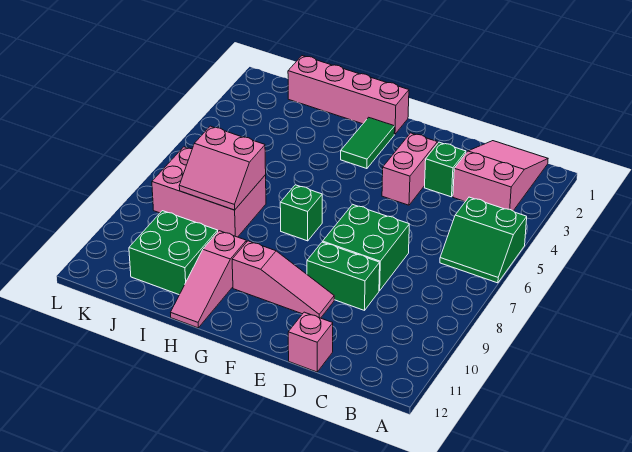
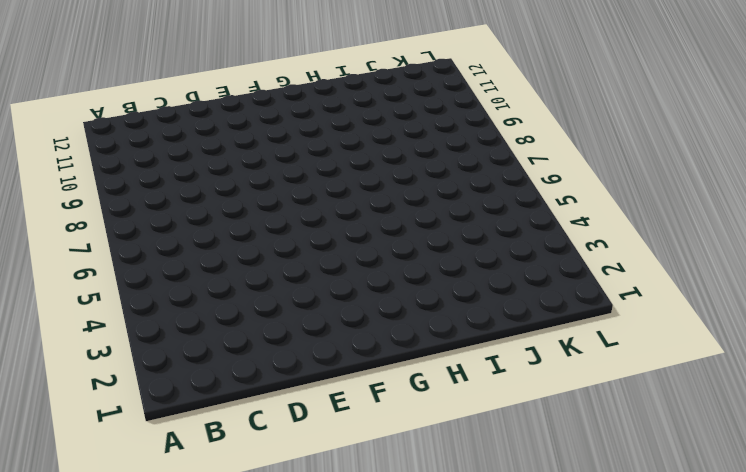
none -> green slope A5:B6 level 1 top 5
none -> pink slope B1:C3 level 1 top 3
none -> green brick D3 level 1

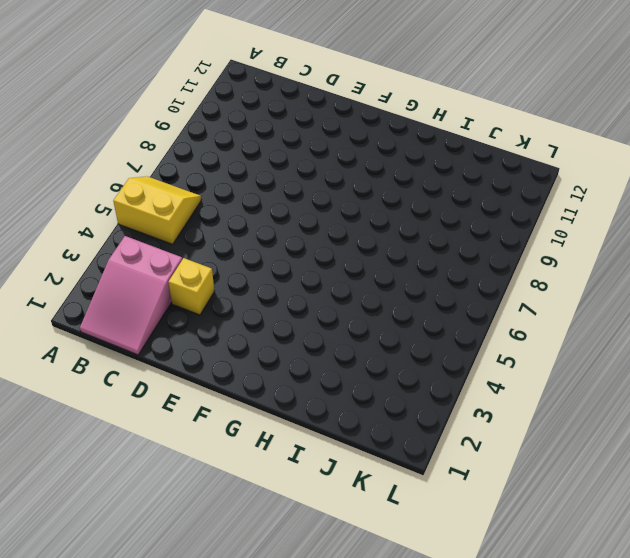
yellow slope A5:B6 level 1 top 5 -> green slope A5:B6 level 1 top 5
yellow brick D3 level 1 -> green brick D3 level 1
none -> green brick D7:E8 level 1
none -> green brick D9:E9 level 1
none -> pink brick D12 level 1

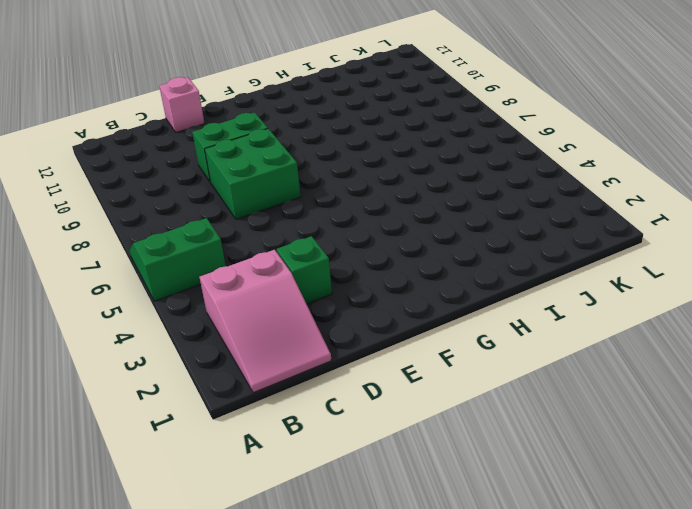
none -> pink brick E3:E4 level 1
none -> pink slope E10:G10 level 1 top G
none -> pink brick G1:J1 level 1

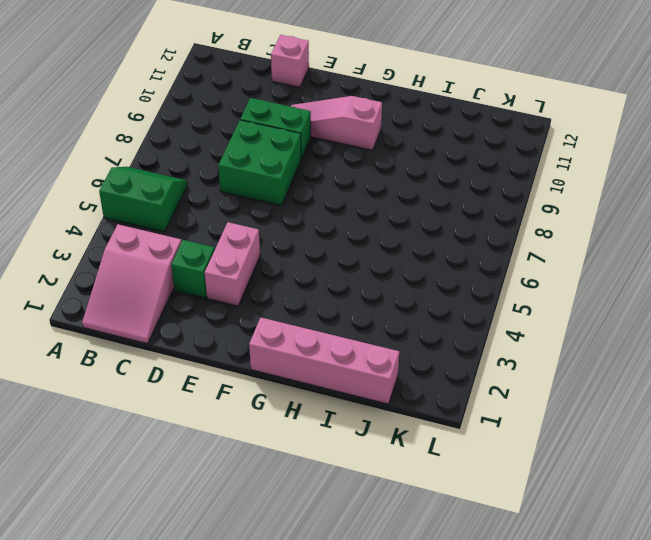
none -> green tile G2:G3 level 1
none -> green brick G7 level 1
none -> pink slope H10:H12 level 1 top 10

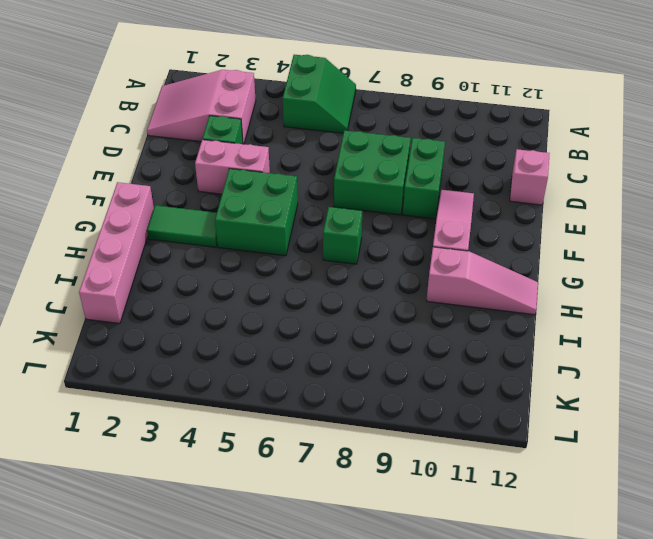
green brick F4:G5 level 1 -> green brick I10:J11 level 1
none -> pink brick I7:K8 level 1
none -> pink slope I7:J8 level 2 top 7

